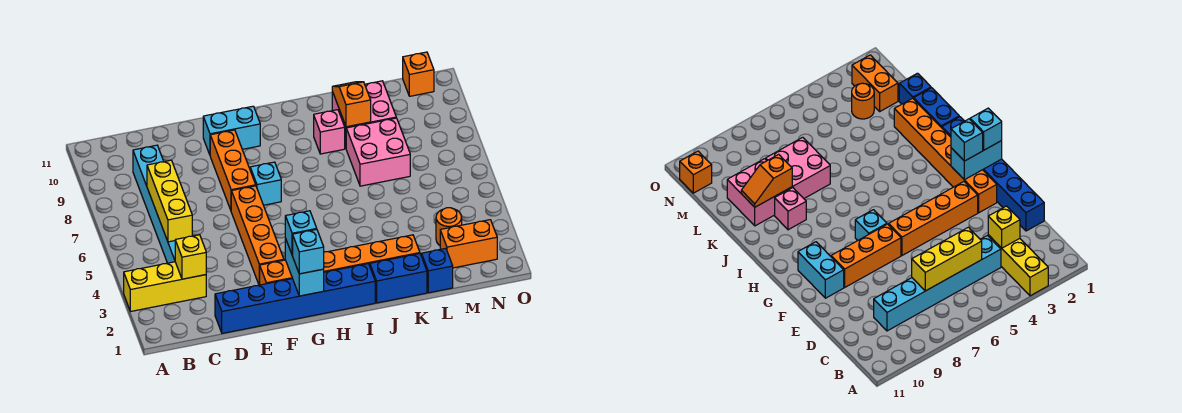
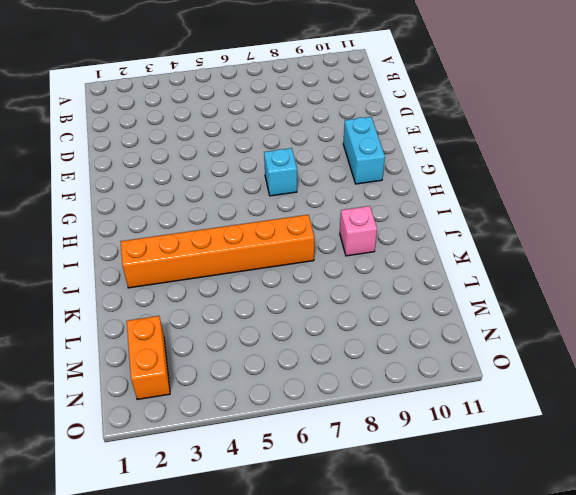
orange brick J2:J7 level 1 -> orange brick F2:K2 level 1
none -> yellow brick A3:C3 level 1
none -> cyan brick C4:C9 level 1
none -> blue brick D1:I1 level 1

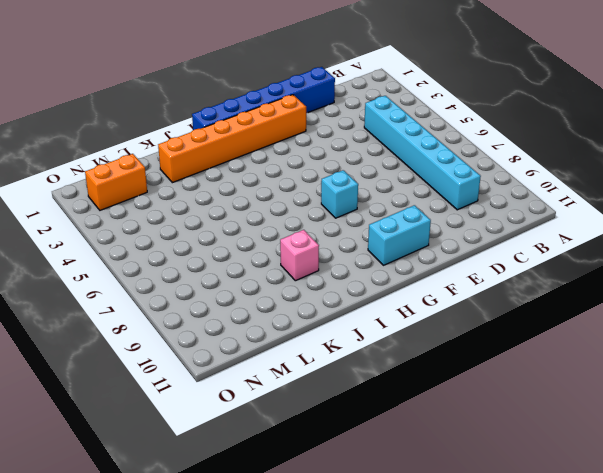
none -> yellow brick A3:C3 level 1
none -> orange brick F3:F6 level 1
none -> orange brick F7:F9 level 1

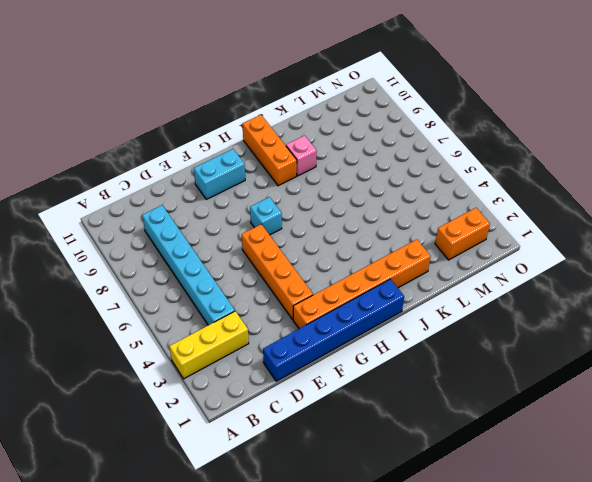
orange brick I9:I11 level 1 -> orange brick F7:F9 level 1
none -> blue brick J1:K1 level 1
none -> pink brick K7:L8 level 1
none -> pink brick K9:L10 level 1

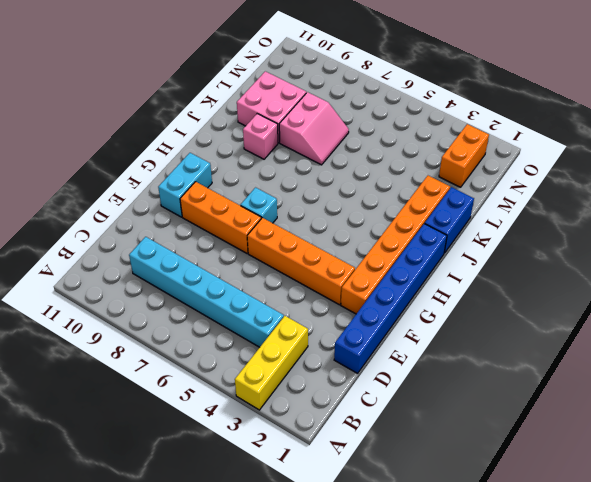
pink slope K7:L8 level 1 top 8 -> pink brick K7:L8 level 1
none -> blue brick L1 level 1
none -> orange round brick M3 level 1
none -> orange brick N11 level 1

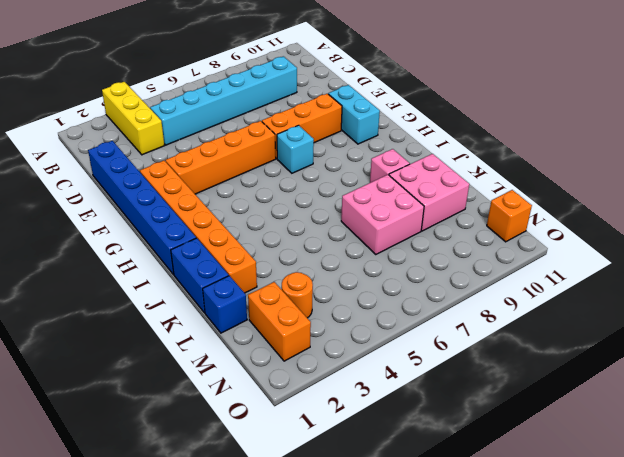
none -> yellow brick C3 level 2
none -> yellow brick C5:C7 level 2
none -> cyan brick G1:G2 level 2

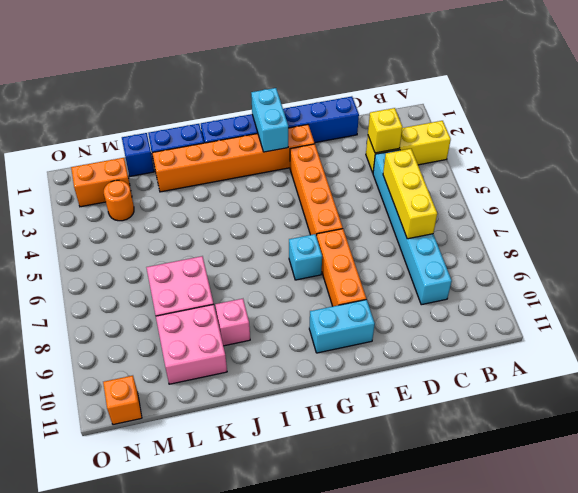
none -> orange slope K9:K10 level 2 top 9
none -> cyan brick G1 level 3
none -> cyan brick G2 level 3

